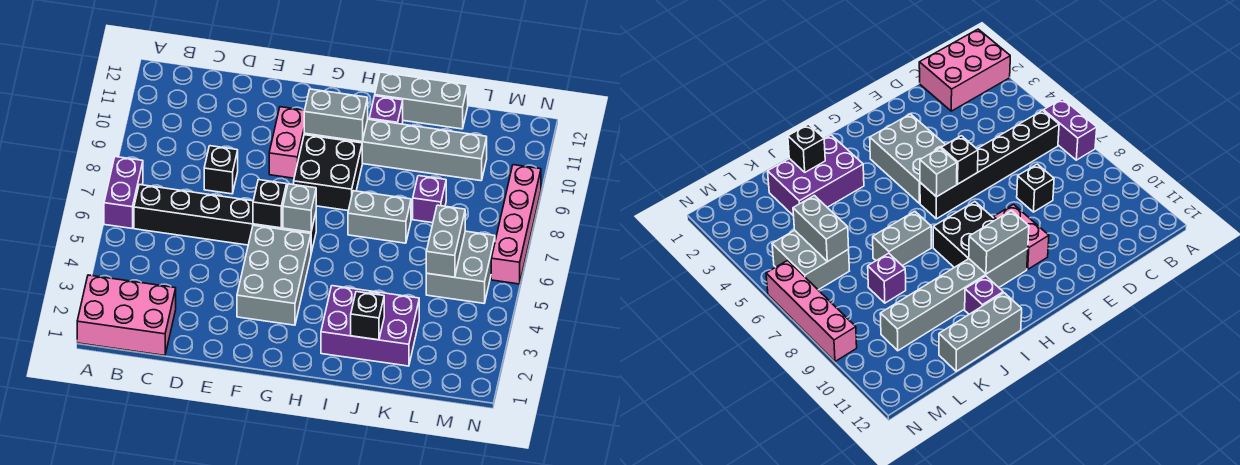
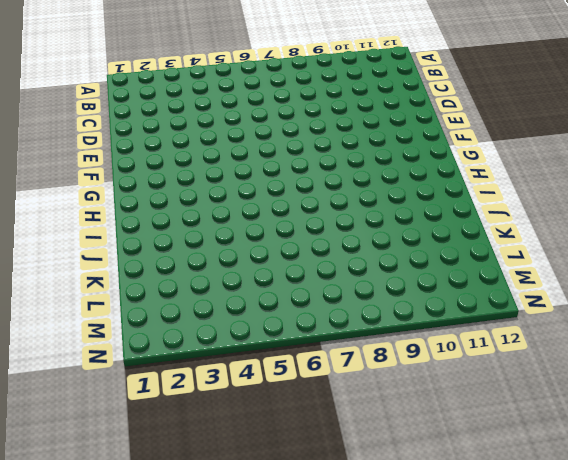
none -> pink brick A1:C2 level 1
none -> purple brick A6:A7 level 1
none -> black brick B6:G6 level 1

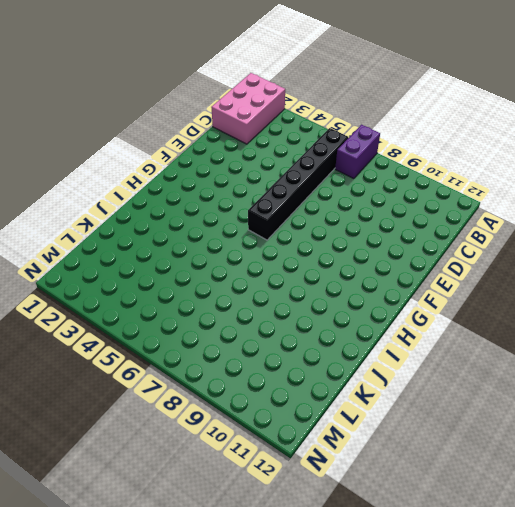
purple brick A7:B7 level 1 -> purple brick A6:A7 level 1
none -> black brick D8 level 1
none -> grey brick F3:G5 level 1
none -> pink brick F9:F10 level 1

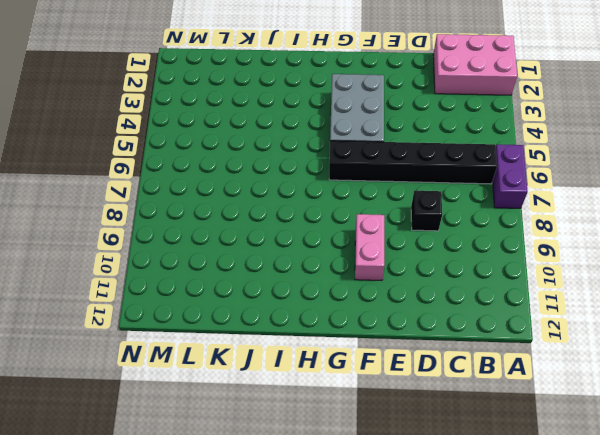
none -> black brick G8:H9 level 1
none -> grey brick G10:L10 level 1
none -> purple brick I2:K3 level 1

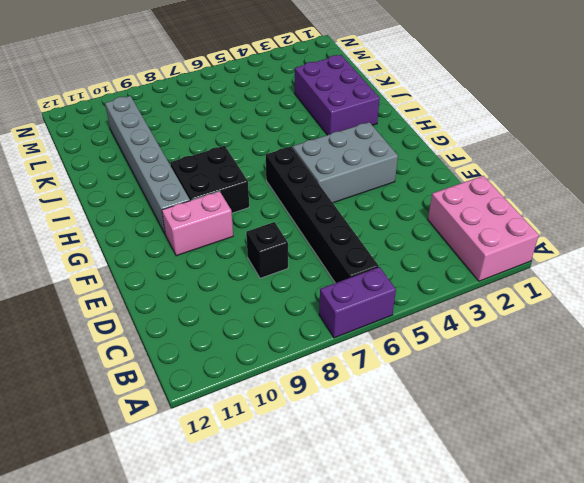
none -> grey brick I7:J7 level 1
none -> purple brick I11 level 1
none -> grey brick I12:K12 level 1

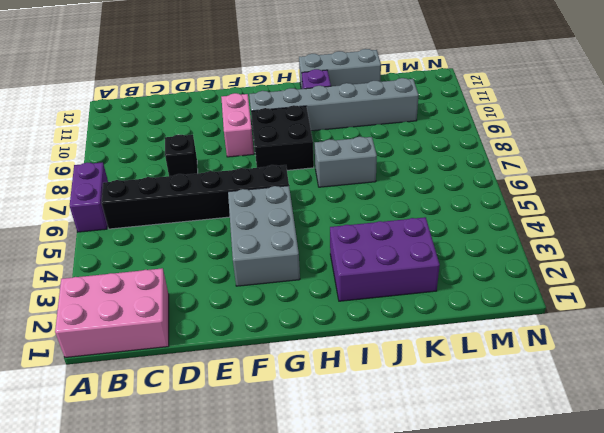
none -> purple brick K8 level 1
none -> grey brick L5:M6 level 1
none -> pink brick N6:N9 level 1

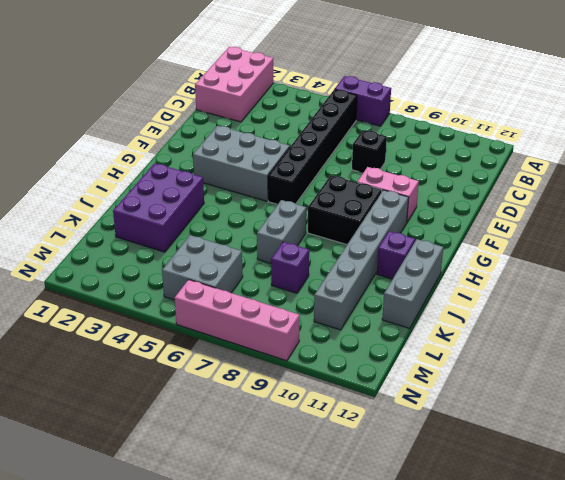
none -> black brick F6 level 2
none -> grey brick G6 level 2
none -> grey brick G10:H10 level 2

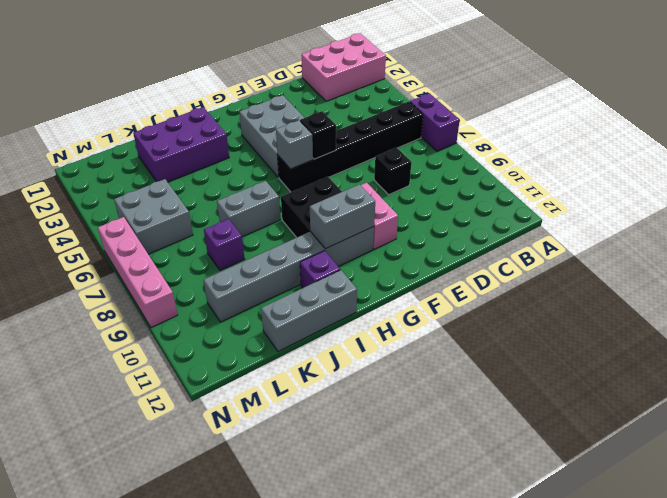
none -> black brick J2 level 2
none -> grey brick L5:L6 level 2

